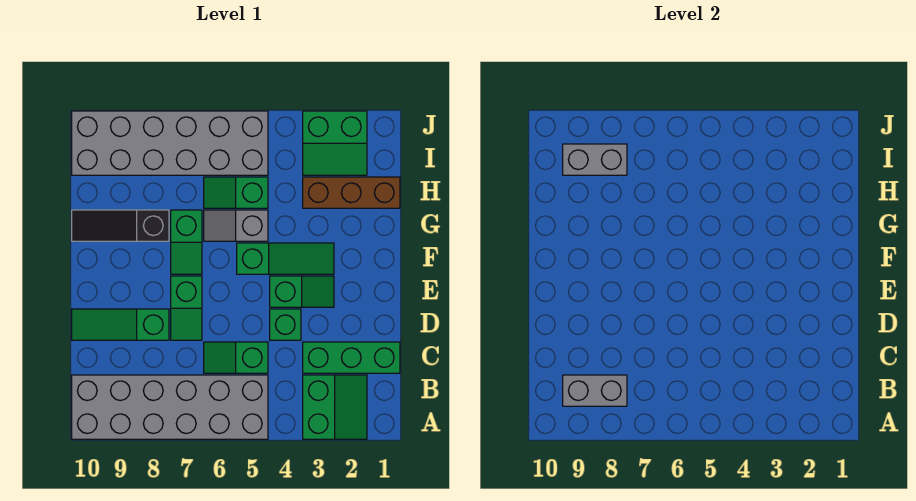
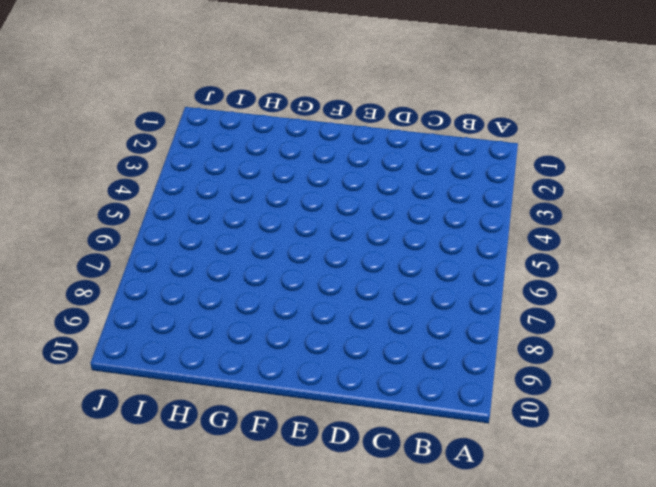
none -> green slope A2:B3 level 1 top 3
none -> grey brick A5:B10 level 1
none -> green brick C1:C3 level 1

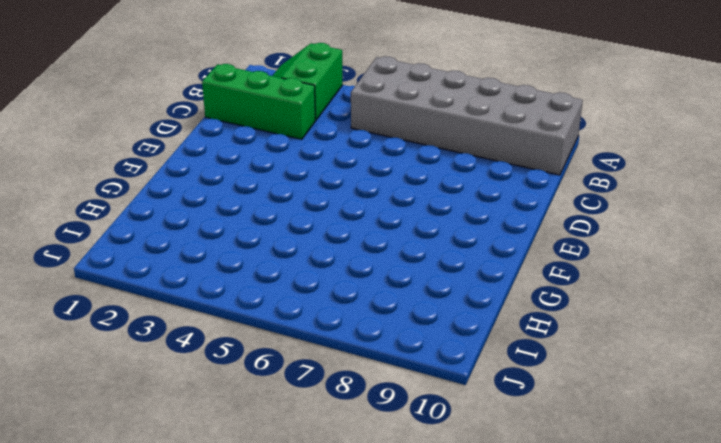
none -> green slope C5:C6 level 1 top 5
none -> green brick D4 level 1
none -> green slope D7:E7 level 1 top E

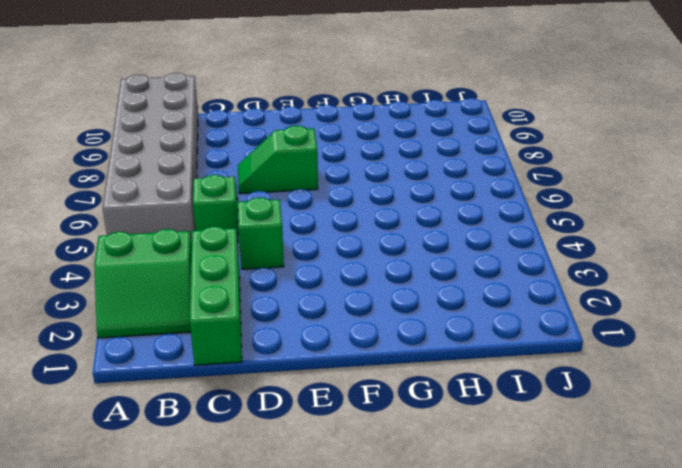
none -> green slope D8:D10 level 1 top 8
none -> green slope E3:E4 level 1 top 4
none -> green slope F3:F5 level 1 top 5

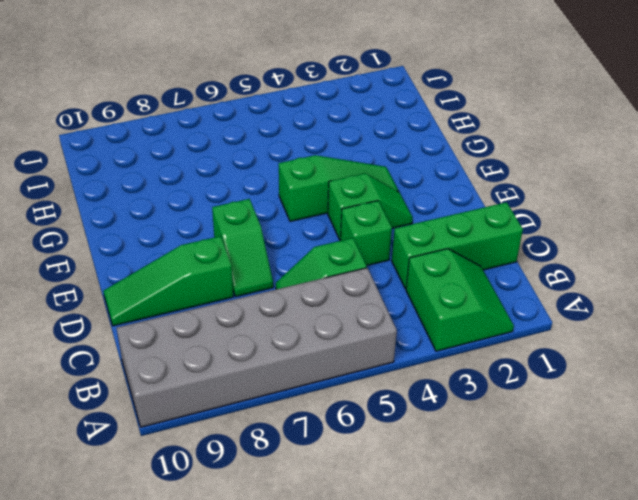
none -> green slope F7:G7 level 1 top G
none -> grey slope G5:G6 level 1 top 5
none -> black slope G8:G10 level 1 top 8

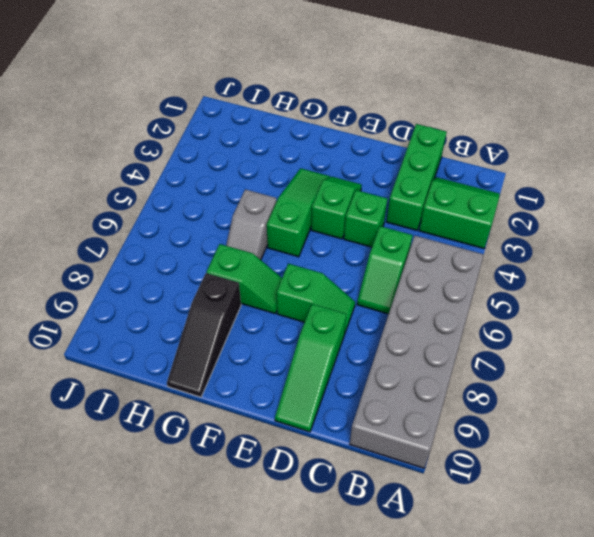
none -> brown brick H1:H3 level 1
none -> green slope H5:H6 level 1 top 5
none -> green slope I2:J3 level 1 top J

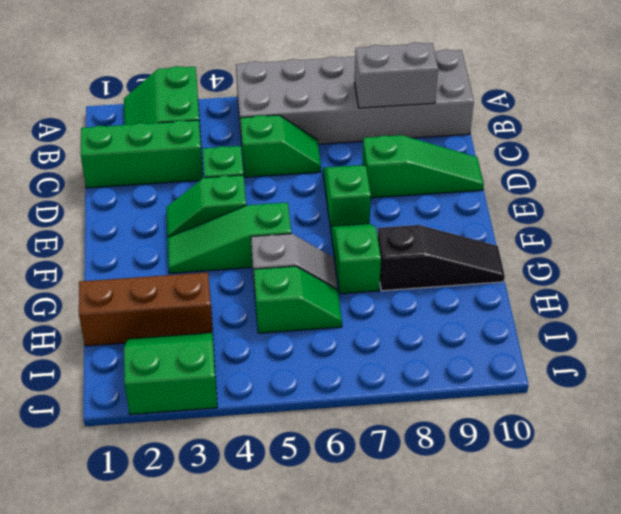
none -> grey brick I5:J10 level 1
none -> grey brick I8:I9 level 2

